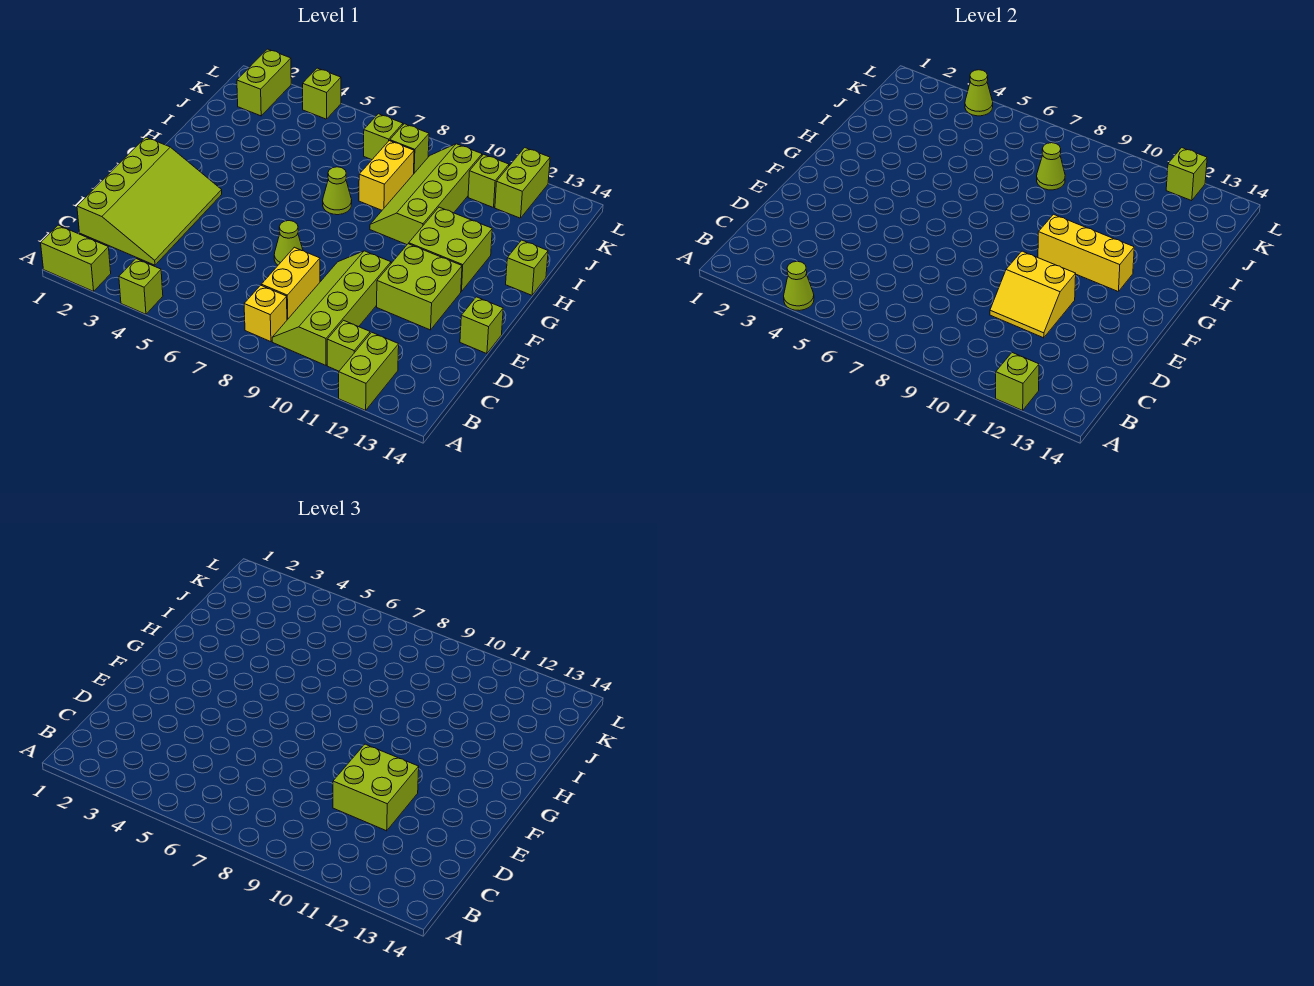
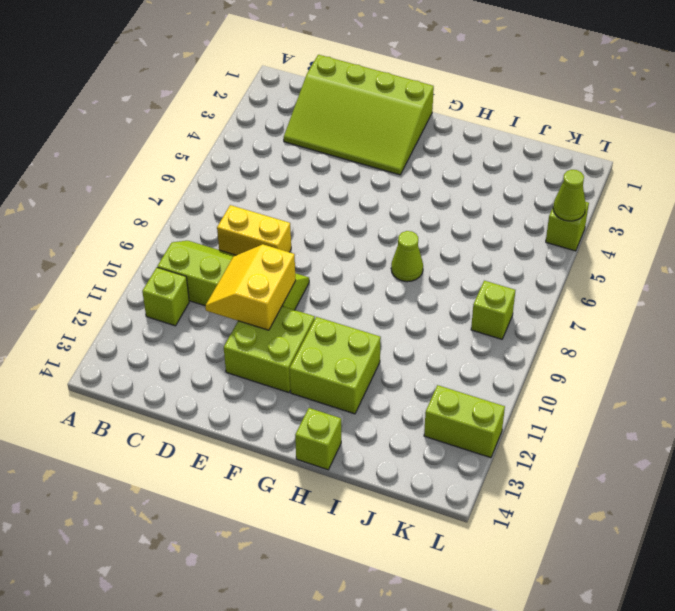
none -> lime brick A1:A2 level 1
none -> lime brick A4 level 1
none -> lime brick A12:B12 level 1
none -> yellow brick B8 level 1

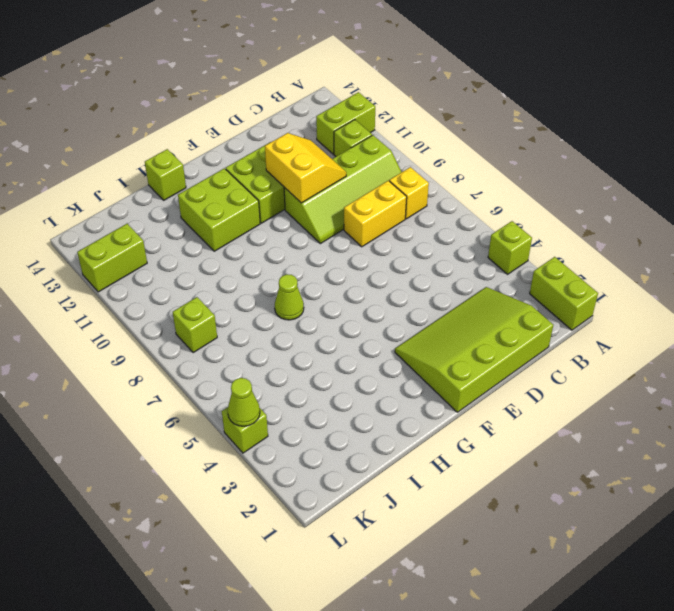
none -> lime cone E7 level 1
none -> lime brick E14 level 1
none -> lime slope H9:K10 level 1 top 10
none -> yellow brick I8:J8 level 1

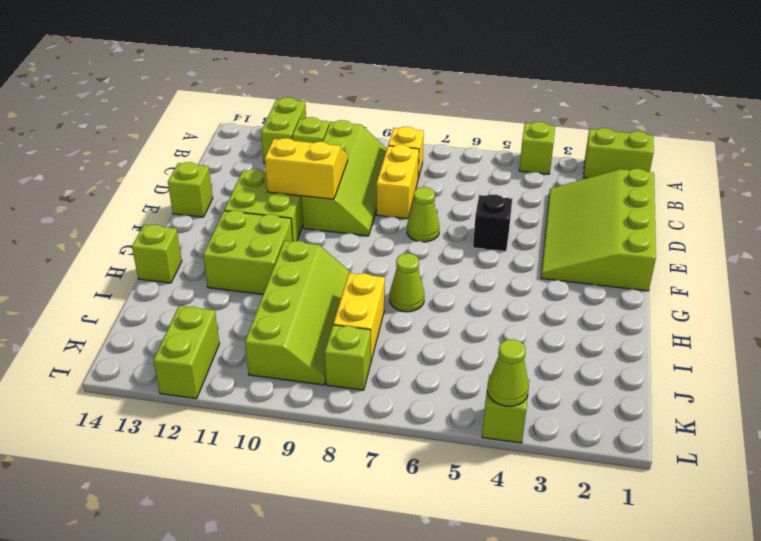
black brick E5 level 1 -> none
none -> lime brick K2:L2 level 1
none -> lime brick K7 level 1
none -> lime brick K11 level 1
none -> lime cone A4 level 2

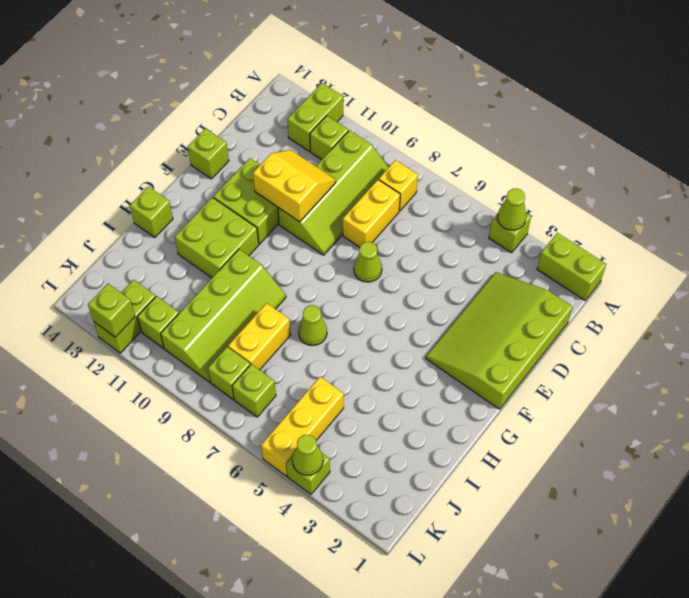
yellow brick J5:L5 level 1 -> yellow brick G10:G12 level 2
none -> lime brick K2:L2 level 1
none -> lime brick A12 level 2
none -> lime cone J8 level 2
none -> lime brick D10:E11 level 3

